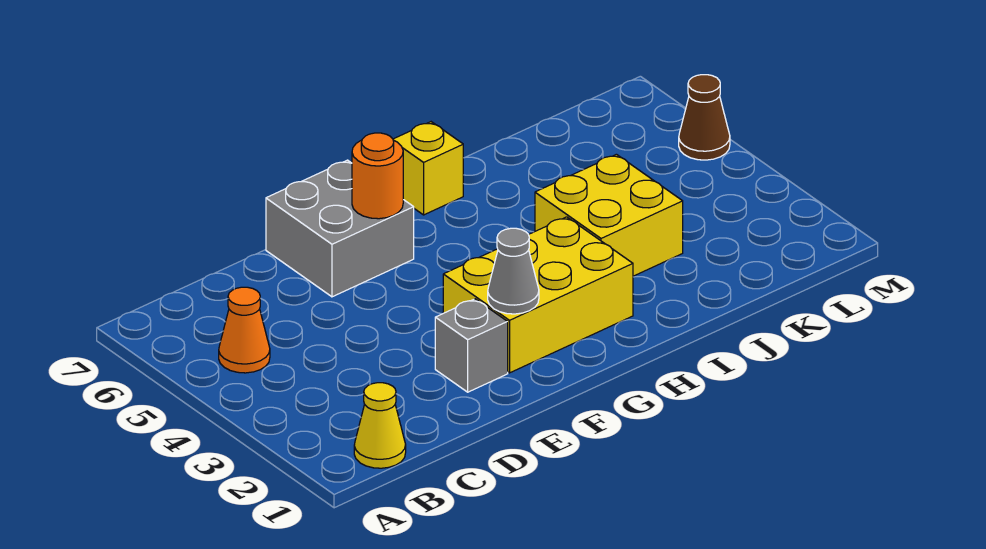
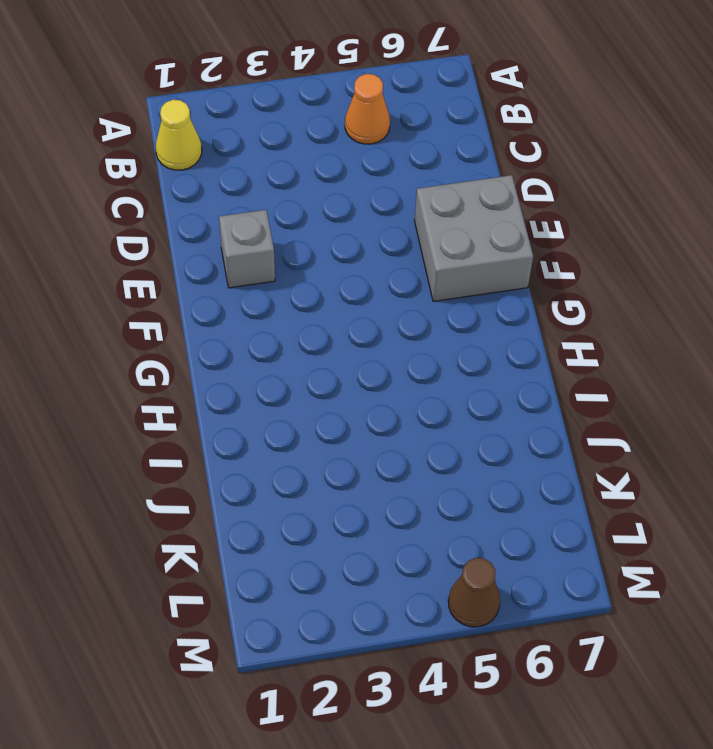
none -> yellow brick F2:H3 level 1
none -> yellow brick H7 level 1

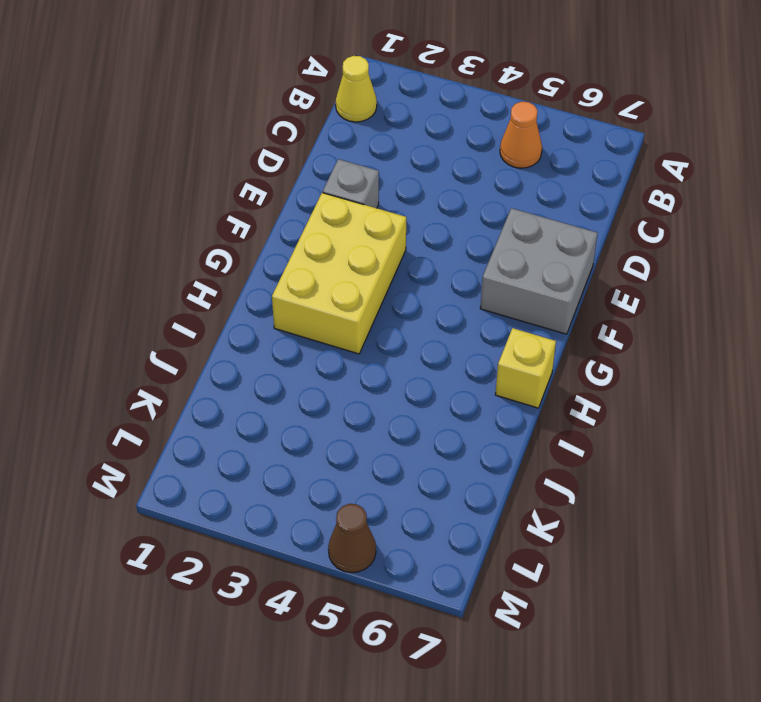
none -> yellow brick I3:J4 level 1
none -> grey cone F2 level 2

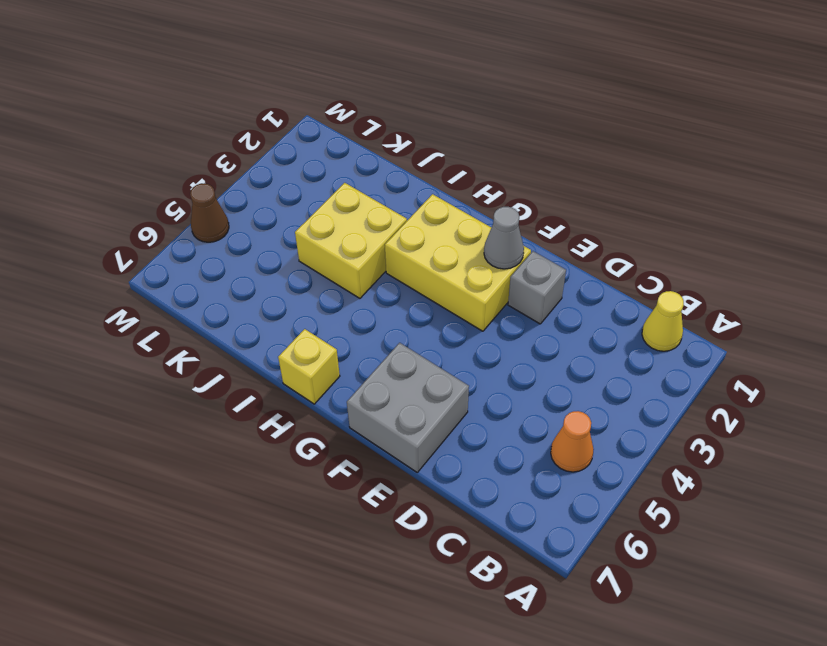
none -> orange round brick F6 level 2

